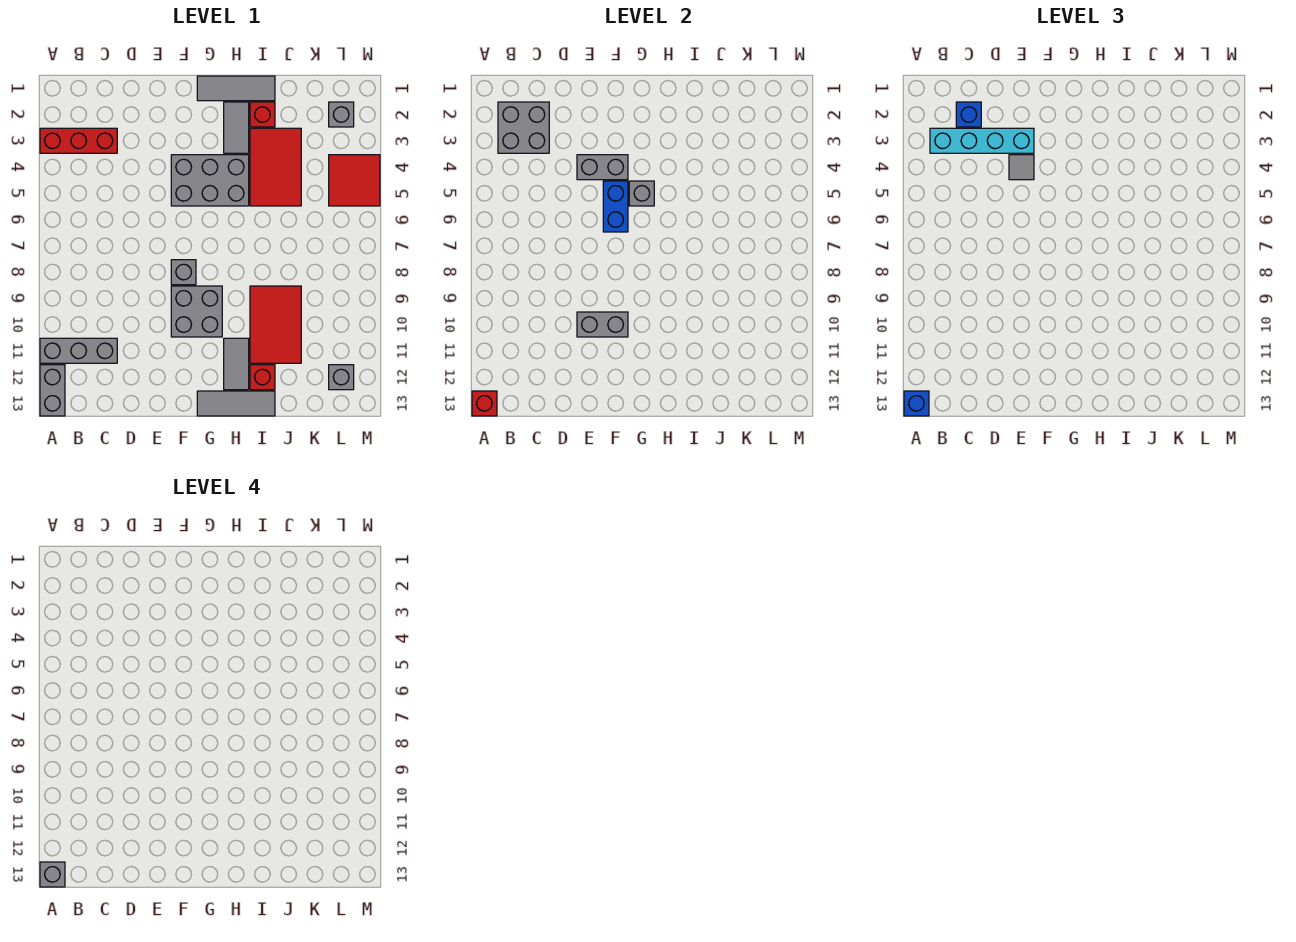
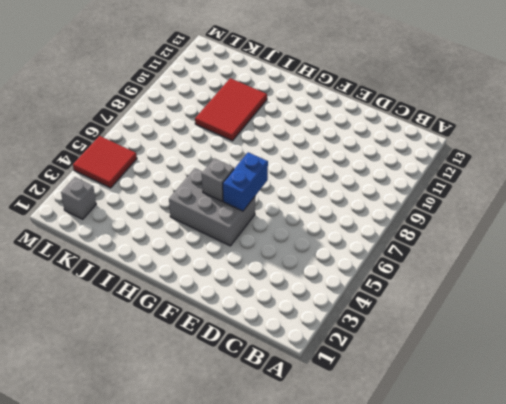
none -> red brick A3:C3 level 1
none -> grey brick A11:C11 level 1
none -> grey brick A12:A13 level 1

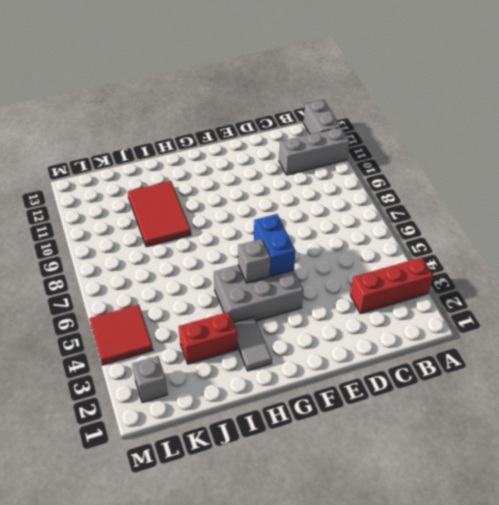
red brick I3:J3 level 1 -> red tile I3:J5 level 1
none -> grey brick F8 level 1
none -> grey brick F9:G10 level 1
none -> grey tile G1:I1 level 1

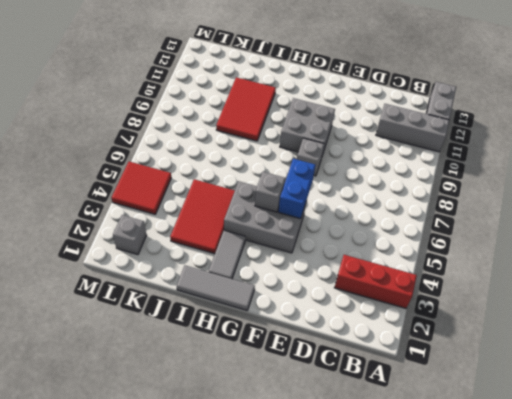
none -> grey tile G13:I13 level 1
none -> grey tile H11:H12 level 1
none -> red brick I2 level 1

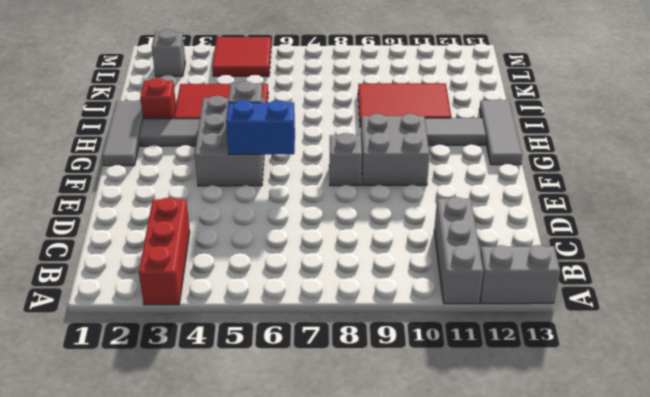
none -> red brick I12 level 1
none -> grey brick L12 level 1
none -> red brick A13 level 2

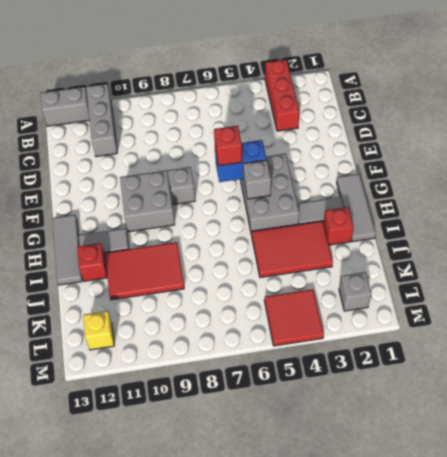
red brick F6 level 3 -> red brick A13 level 2
yellow brick L12 level 1 -> grey brick L12 level 1
none -> grey brick B2:C3 level 2
none -> grey brick E4:F4 level 2
none -> grey brick E10:F10 level 2

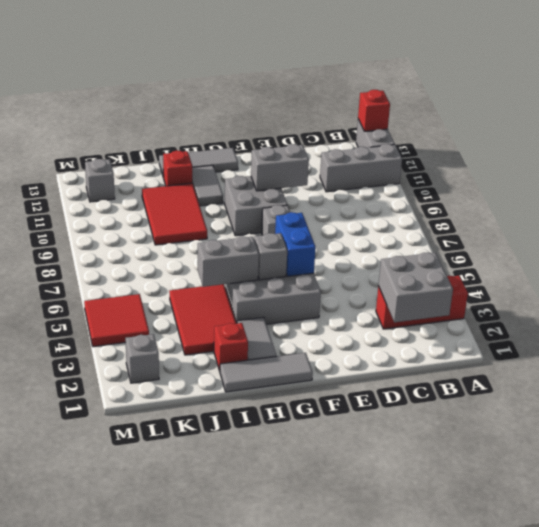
grey brick H5:I5 level 2 -> grey brick E4:F4 level 2
none -> blue brick A13 level 3
none -> cyan brick B3:E3 level 3
none -> blue brick C2 level 3

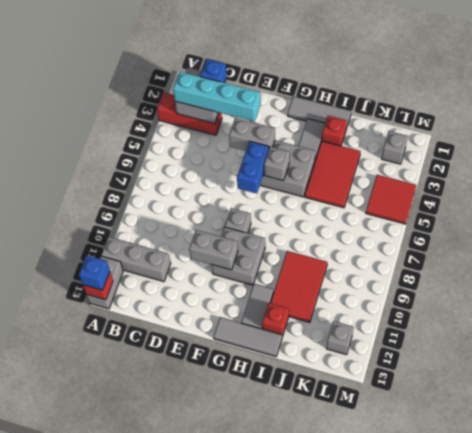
none -> grey tile E4 level 3
none -> grey brick A13 level 4

